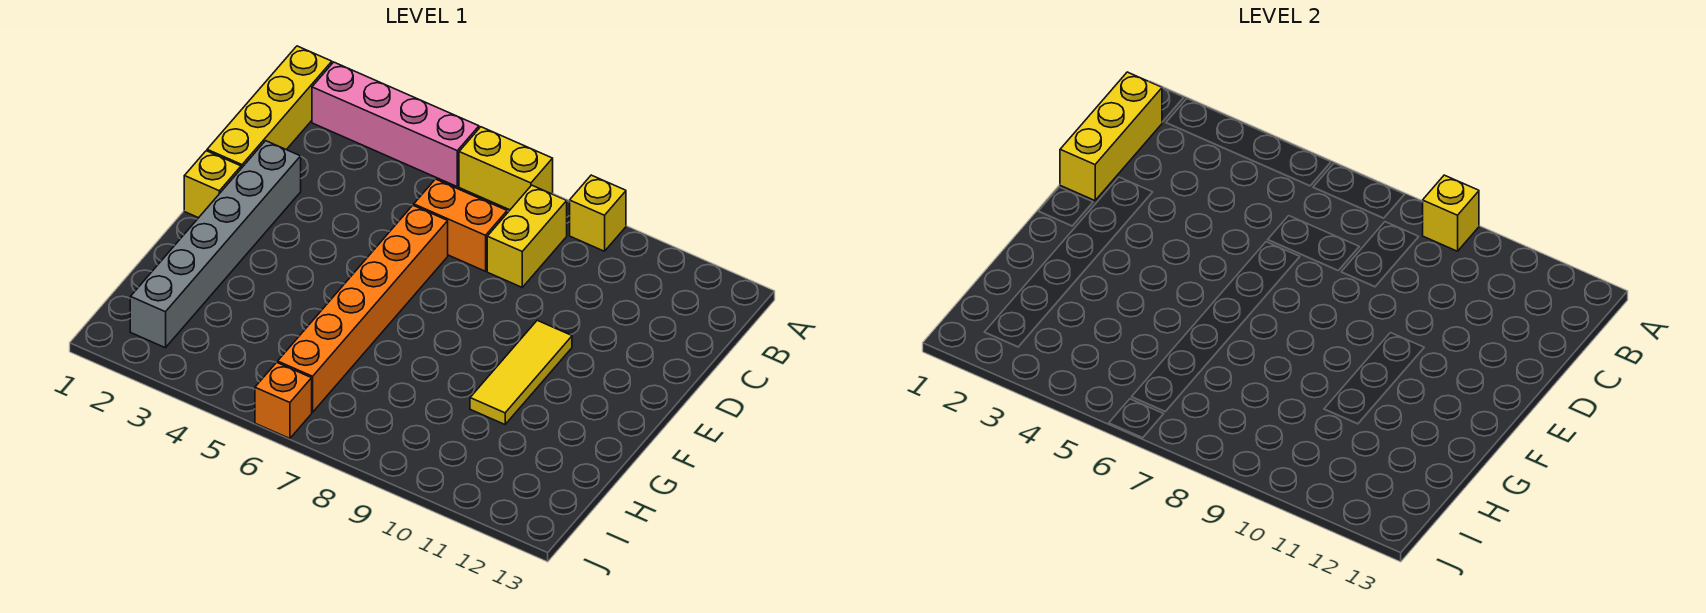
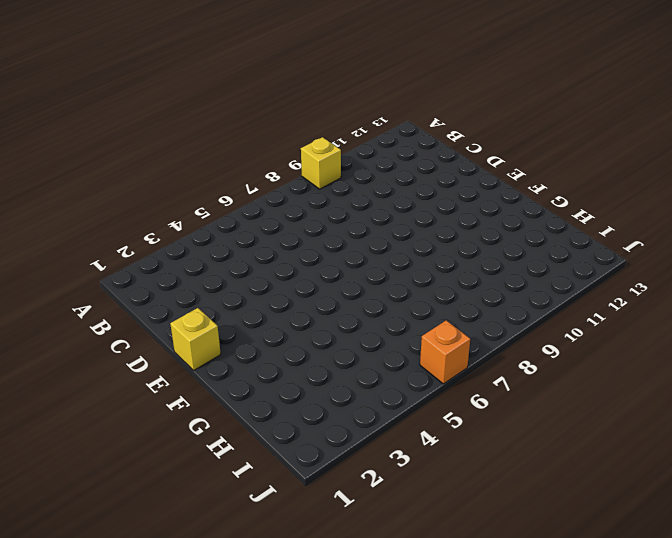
none -> yellow brick A1:D1 level 1
none -> pink brick A2:A5 level 1
none -> yellow brick A6:A7 level 1

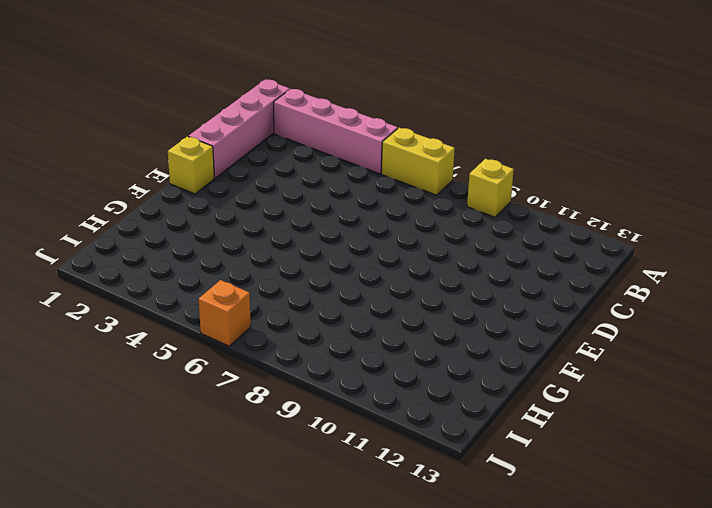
pink brick A1:D1 level 1 -> yellow brick A1:D1 level 1
none -> yellow brick B8:C8 level 1
none -> orange brick C6:C7 level 1
none -> grey brick D2:I2 level 1

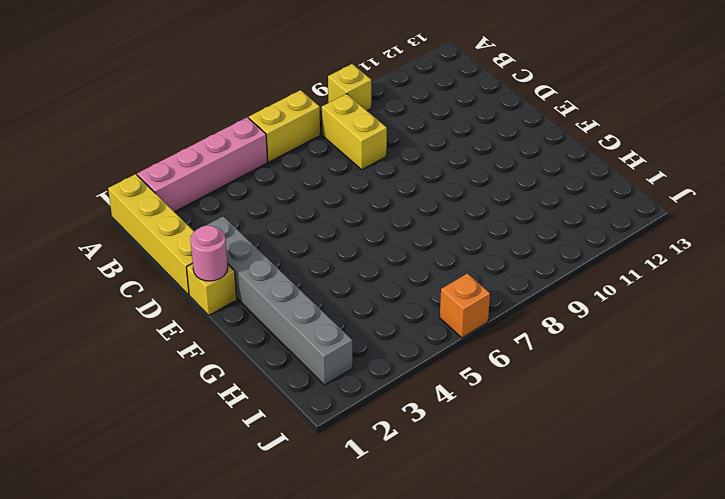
pink round brick E1 level 2 -> none
none -> orange brick C6:C7 level 1
none -> orange brick D6:I6 level 1
none -> yellow tile E10:G10 level 1

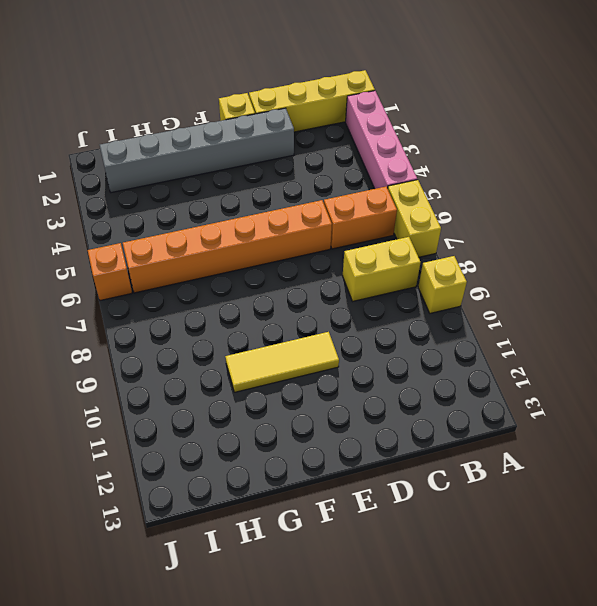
orange brick B6:C6 level 1 -> orange brick C6:C7 level 1
none -> yellow brick A9 level 2
none -> yellow brick B1:D1 level 2

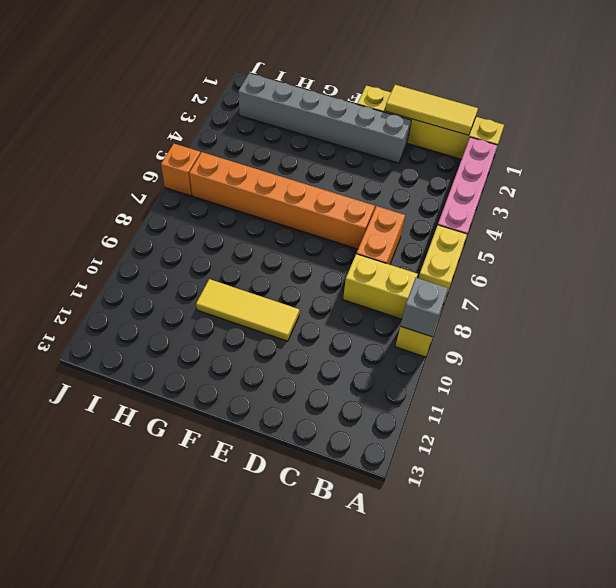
grey brick A9 level 2 -> yellow brick A9 level 2
yellow tile B1:D1 level 2 -> yellow brick B1:D1 level 2

